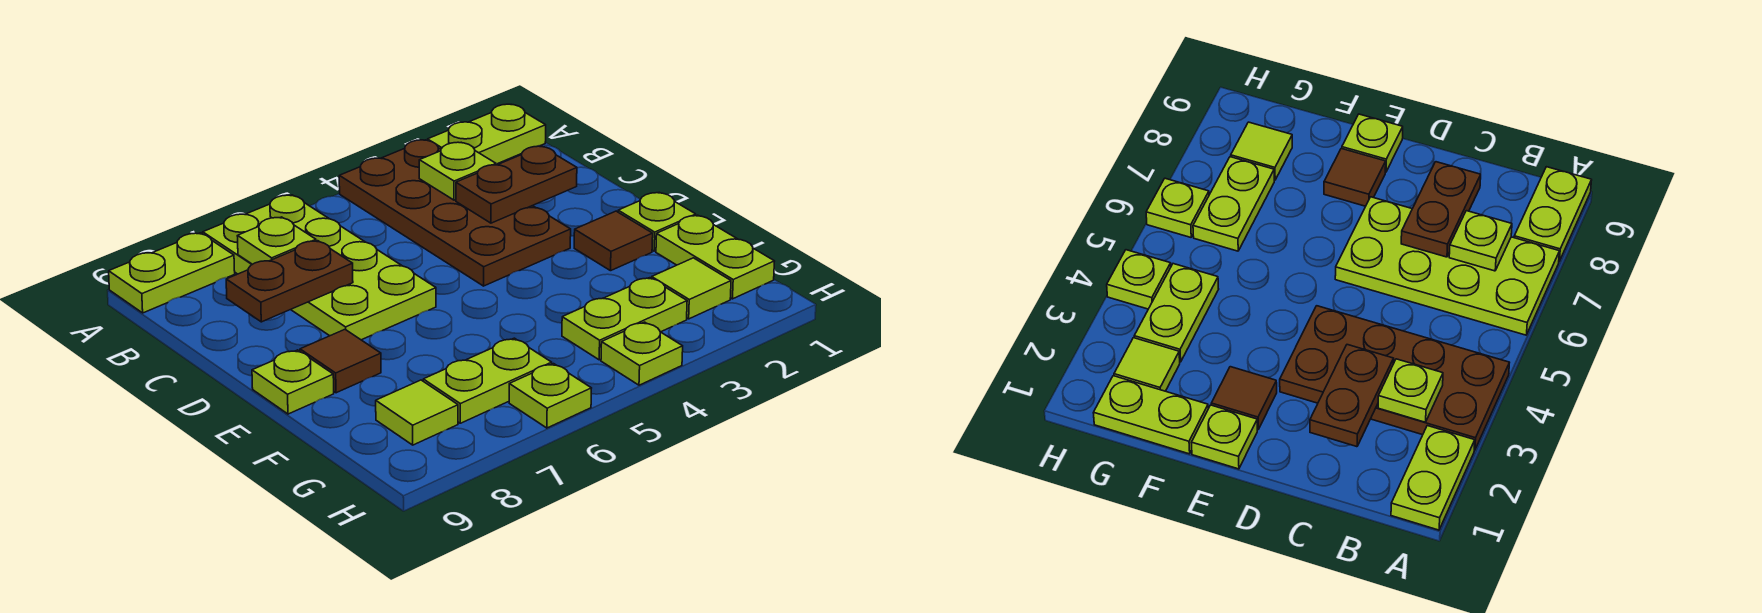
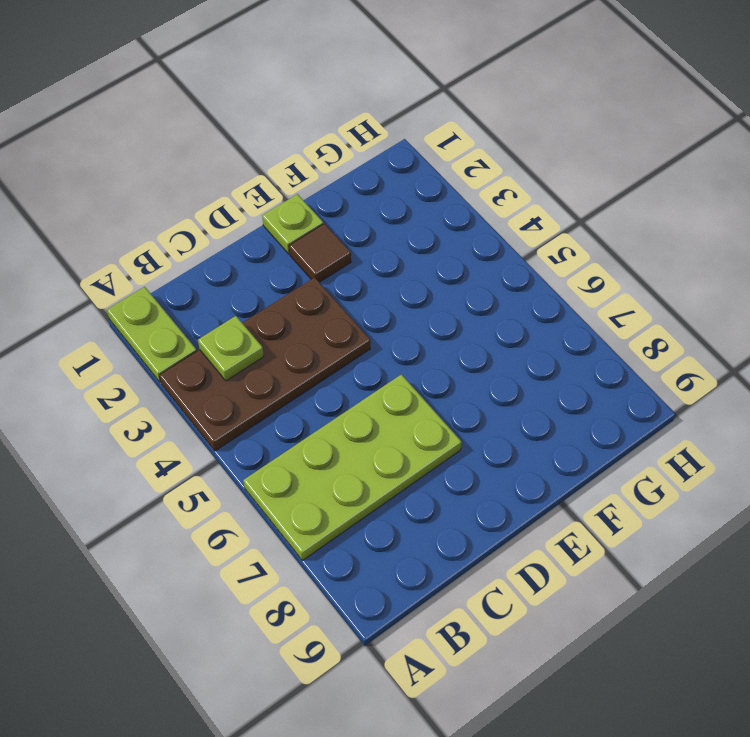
none -> lime plate A8:A9 level 1
none -> brown tile E8 level 1
none -> lime plate E9 level 1

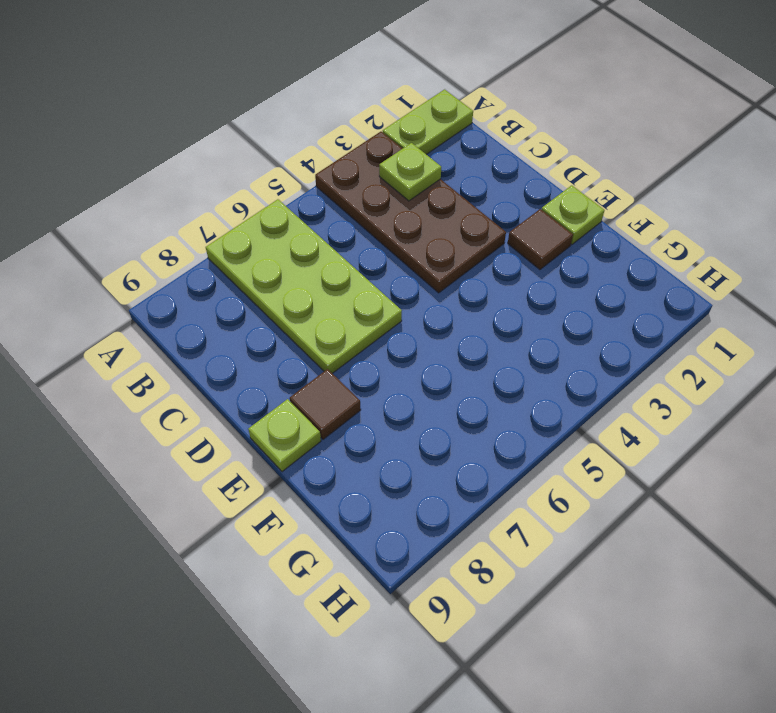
none -> lime plate A8:A9 level 1
none -> lime plate F1:G1 level 1
none -> lime tile G2 level 1

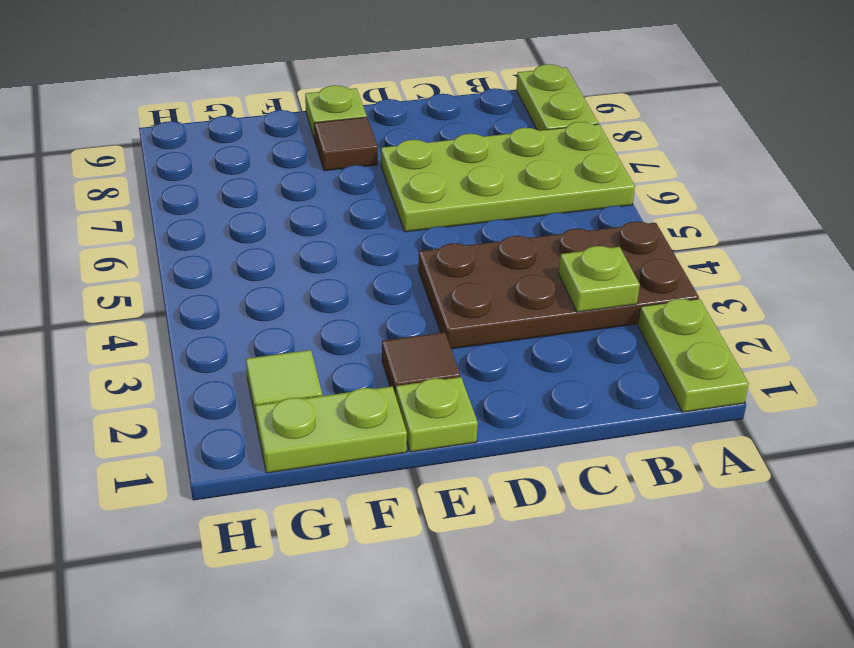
none -> lime plate G3:G4 level 1
none -> lime plate G6:G7 level 1
none -> lime tile G8 level 1

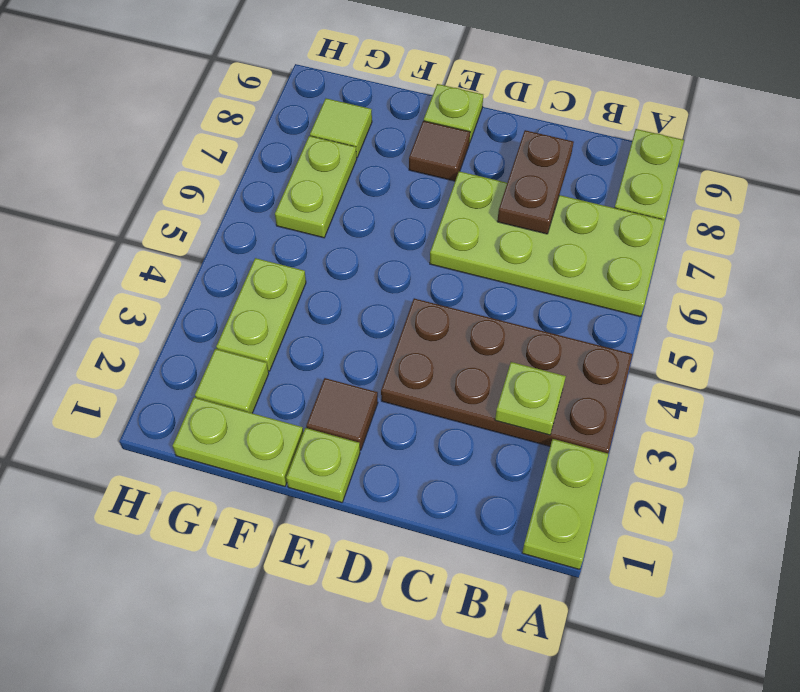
none -> lime plate H4 level 1
none -> lime plate H6 level 1
none -> lime plate B7 level 2

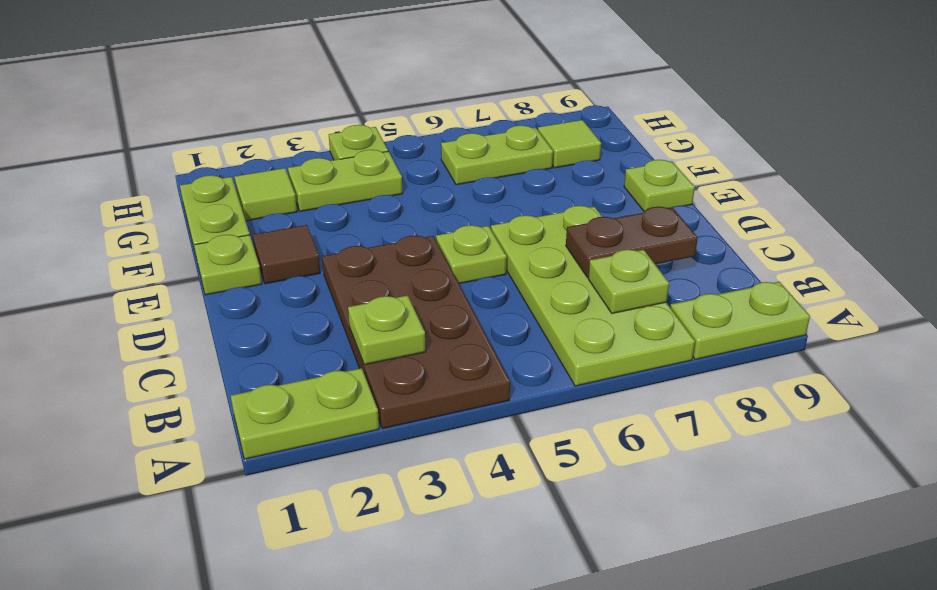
lime plate D5 level 1 -> lime plate H6 level 1
none -> brown tile E8 level 1
none -> brown plate C2:C3 level 2

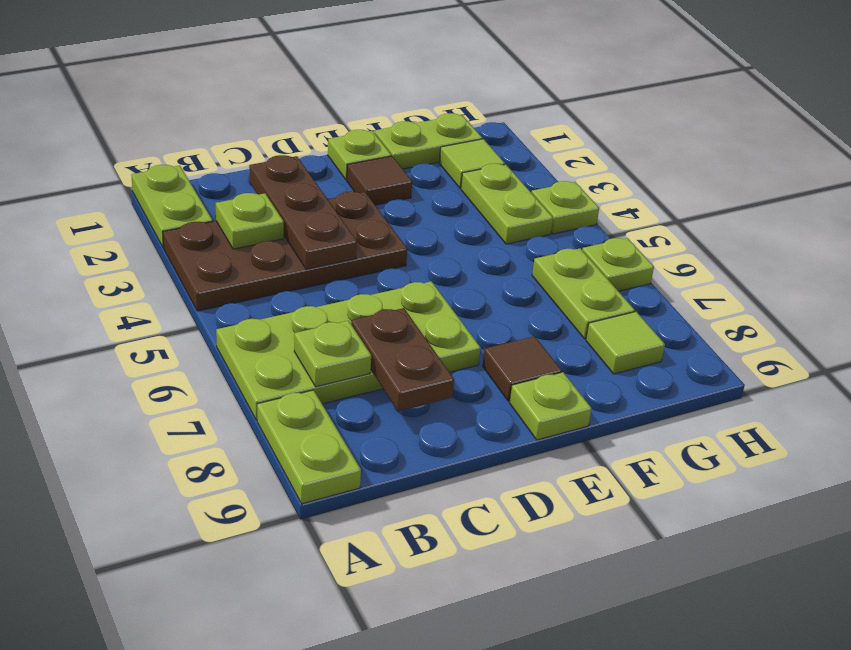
brown plate C2:C4 level 2 -> brown plate C2:C3 level 2

